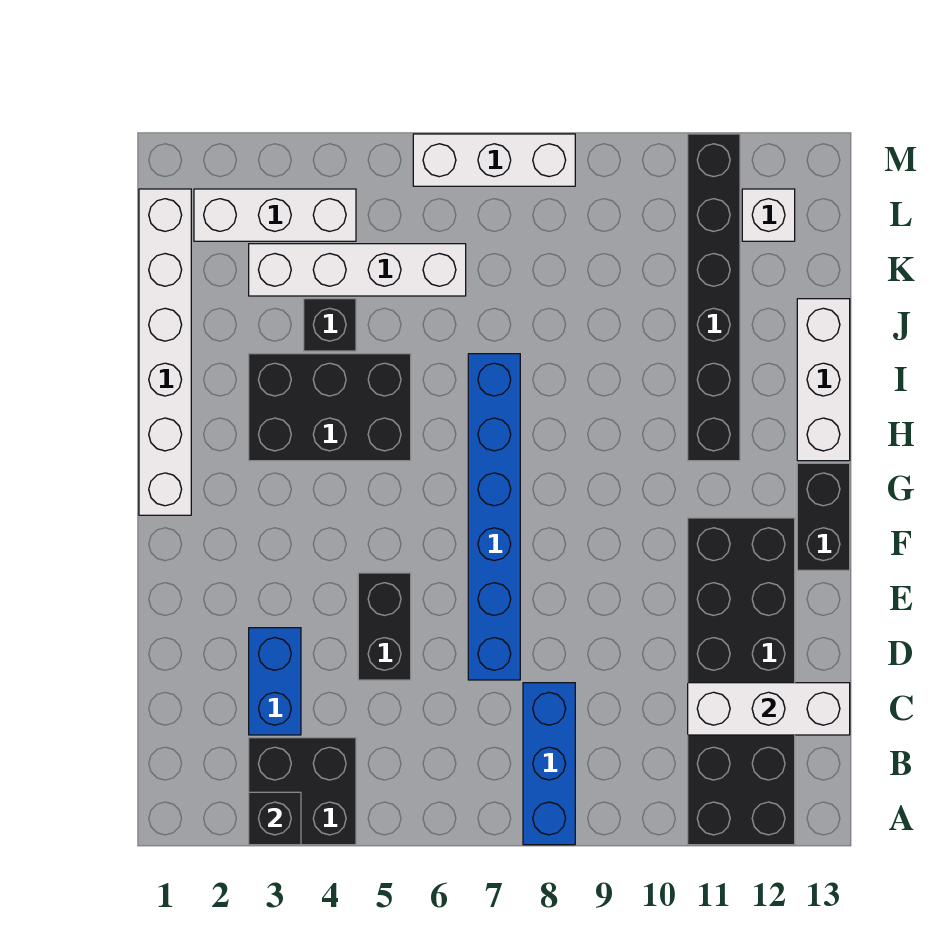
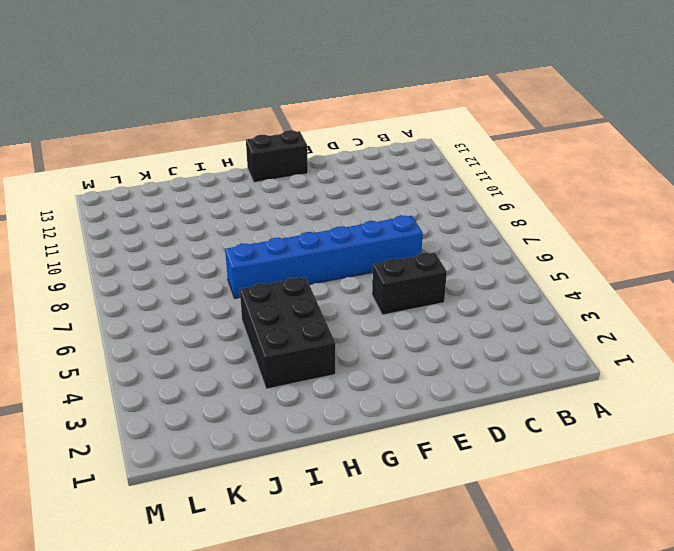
none -> black brick A3:B4 level 1
none -> blue brick A8:C8 level 1
none -> black brick A11:F12 level 1

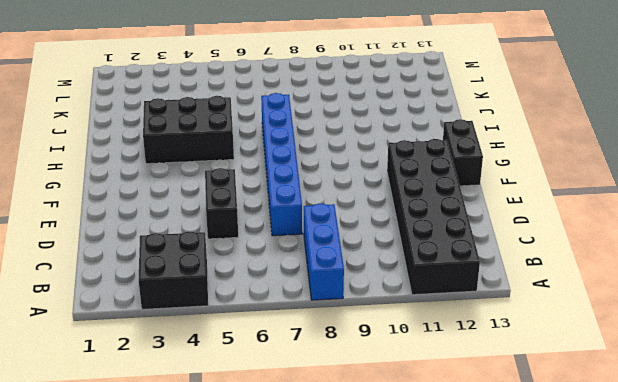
none -> blue brick C3:D3 level 1
none -> white brick G1:L1 level 1
none -> black brick H11:M11 level 1

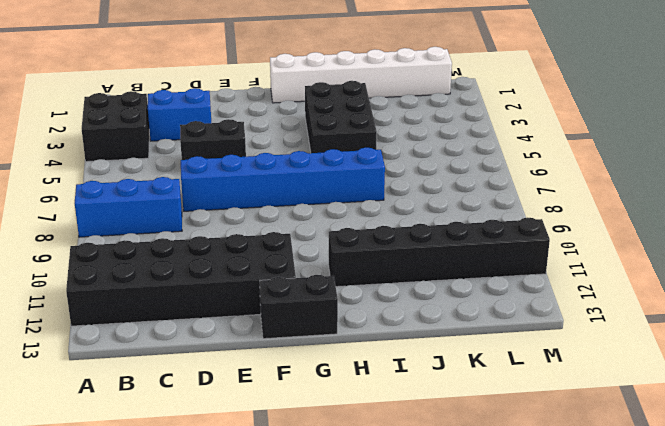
none -> white brick H13:J13 level 1
none -> black brick J4 level 1
none -> white brick K3:K6 level 1

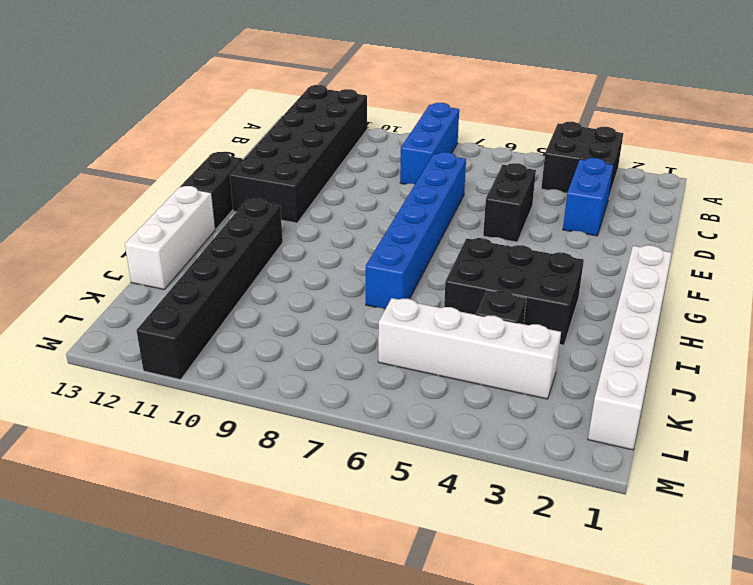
none -> white brick L2:L4 level 1
none -> white brick L12 level 1
none -> white brick M6:M8 level 1

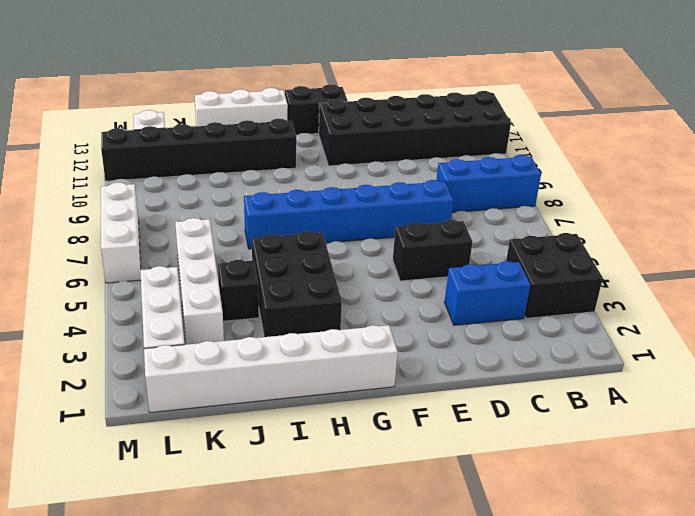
none -> black brick A3 level 2
none -> white brick C11:C13 level 2

